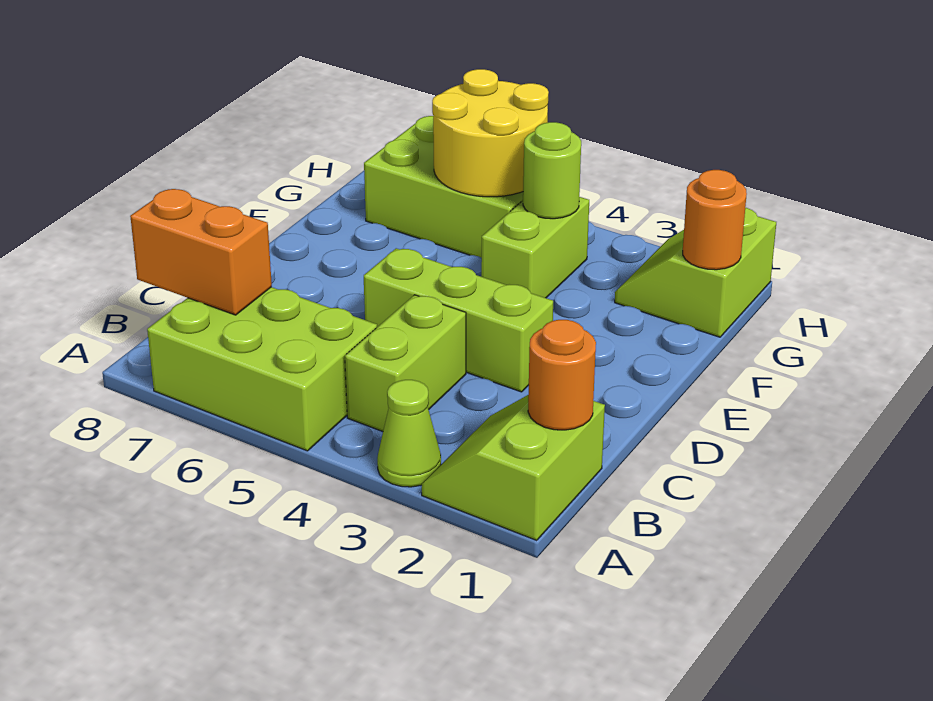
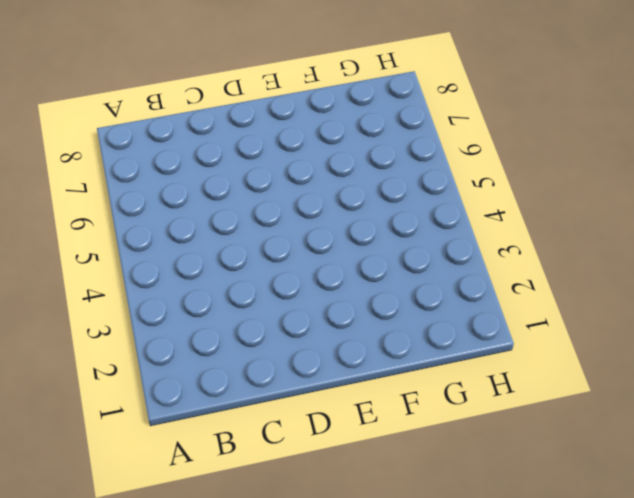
none -> lime slope A1:B2 level 1 top 1
none -> lime cone A3 level 1
none -> lime brick A5:B7 level 1

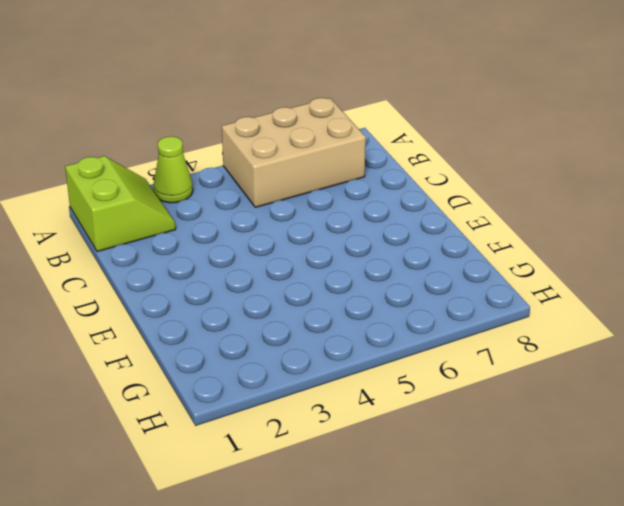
tan brick A5:B7 level 1 -> lime brick A5:B7 level 1
none -> lime brick B4:C4 level 1
none -> lime brick D3:D5 level 1
none -> lime brick F4:G4 level 1

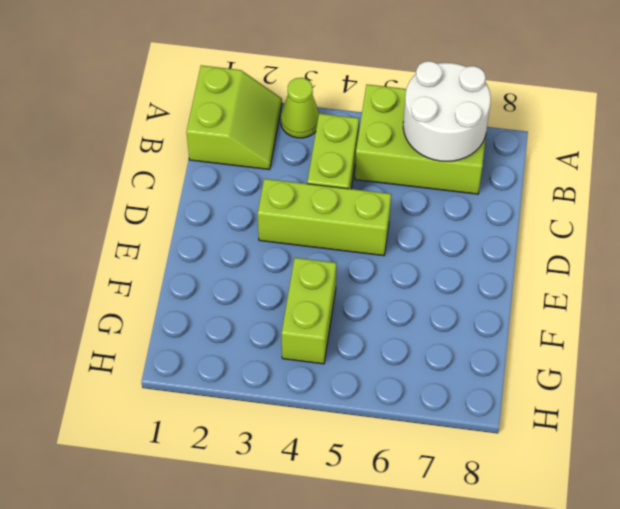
white round brick A6:B7 level 2 -> orange brick B7:B8 level 2
none -> lime slope G1:H2 level 1 top 1
none -> lime brick G5:H7 level 1
none -> orange round brick B1 level 2

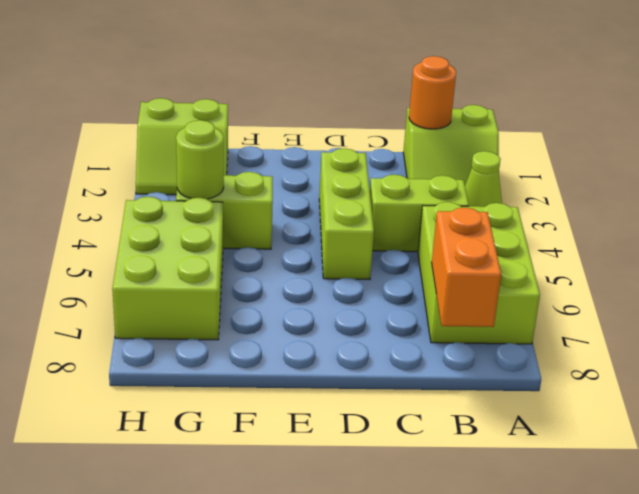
none -> orange round brick G1 level 2
none -> yellow round brick G5:H6 level 2

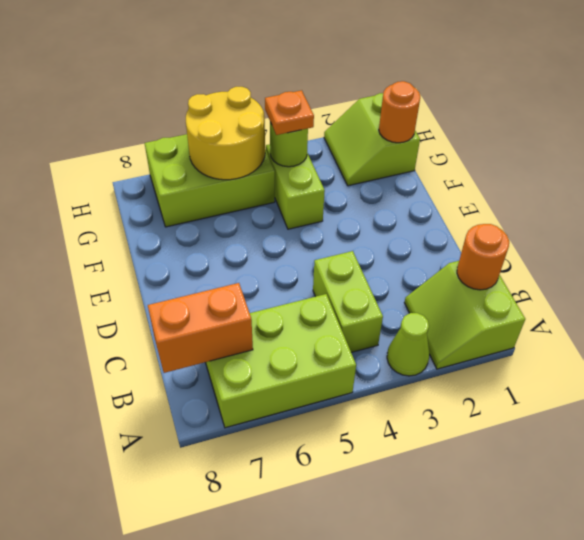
orange plate G4 level 3 -> none
none -> lime brick D3:D5 level 1

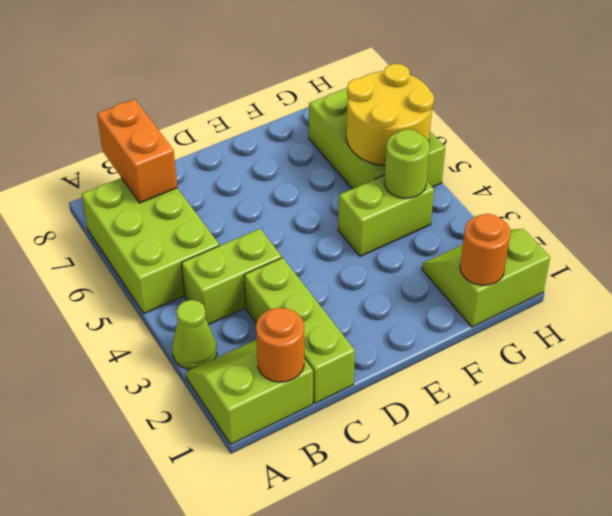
lime brick C1:C3 level 1 -> lime brick D3:D5 level 1

